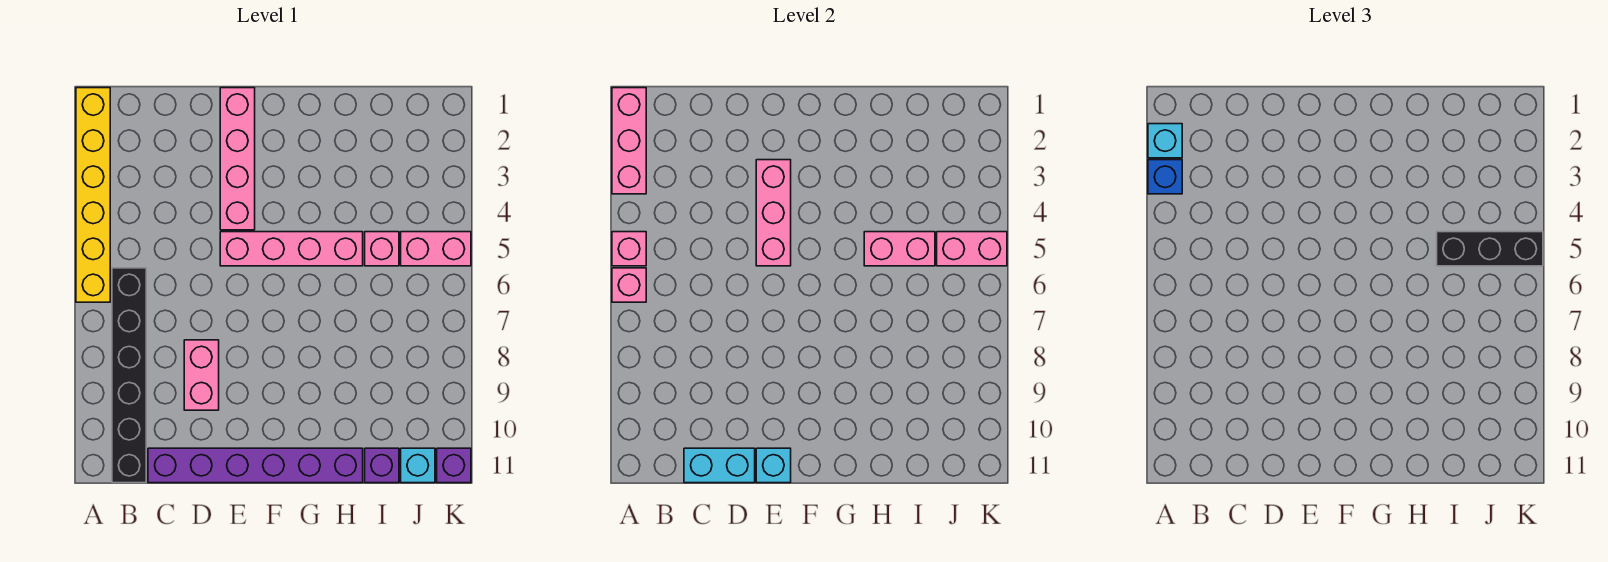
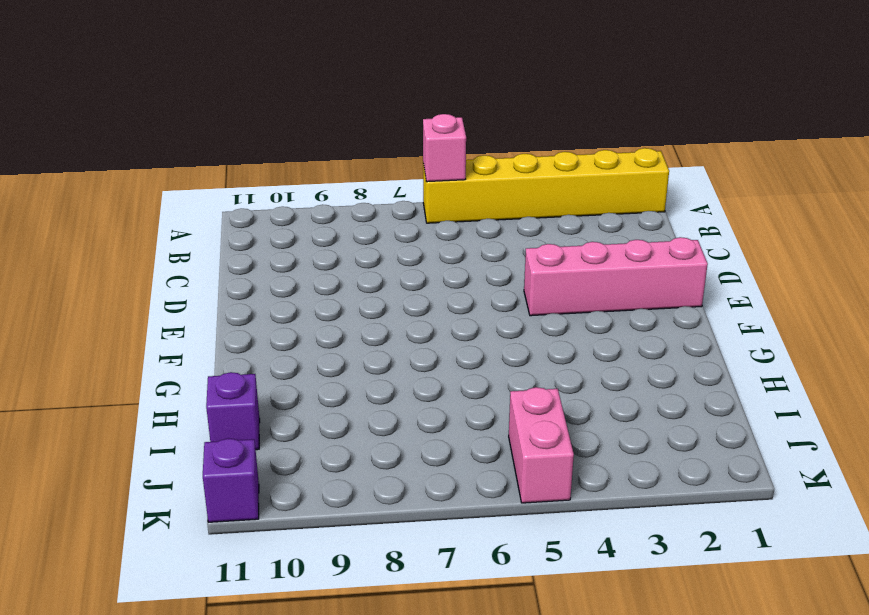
none -> black brick B6:B11 level 1
none -> purple brick C11:H11 level 1
none -> pink brick D8:D9 level 1

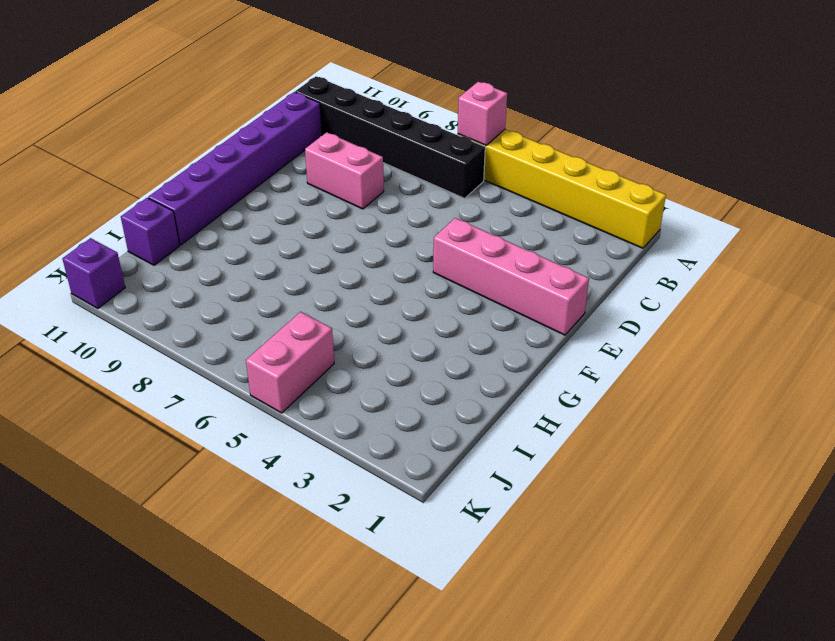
none -> pink brick E5:H5 level 1
none -> pink brick I5 level 1
none -> cyan brick J11 level 1

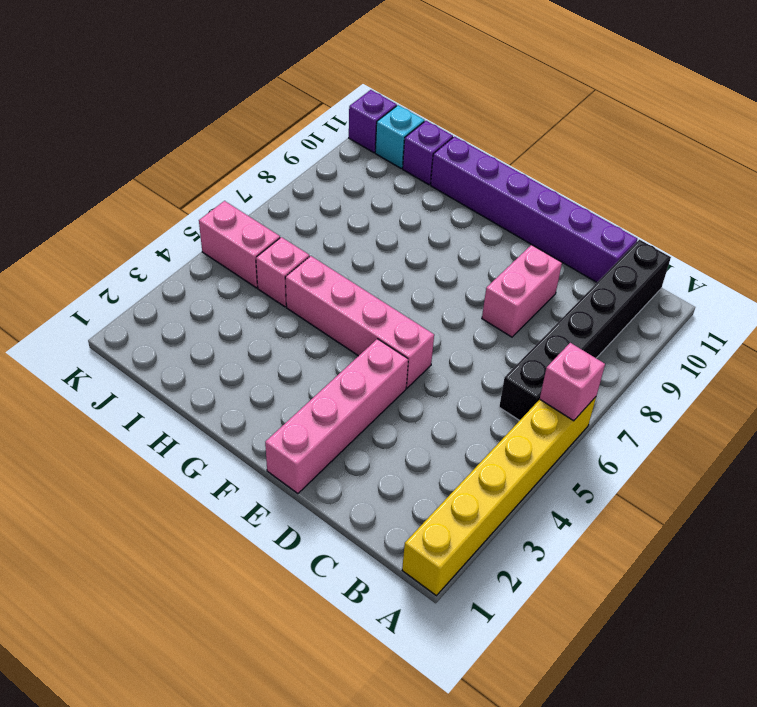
none -> pink brick A1:A3 level 2
none -> pink brick A5 level 2
none -> cyan brick C11:D11 level 2

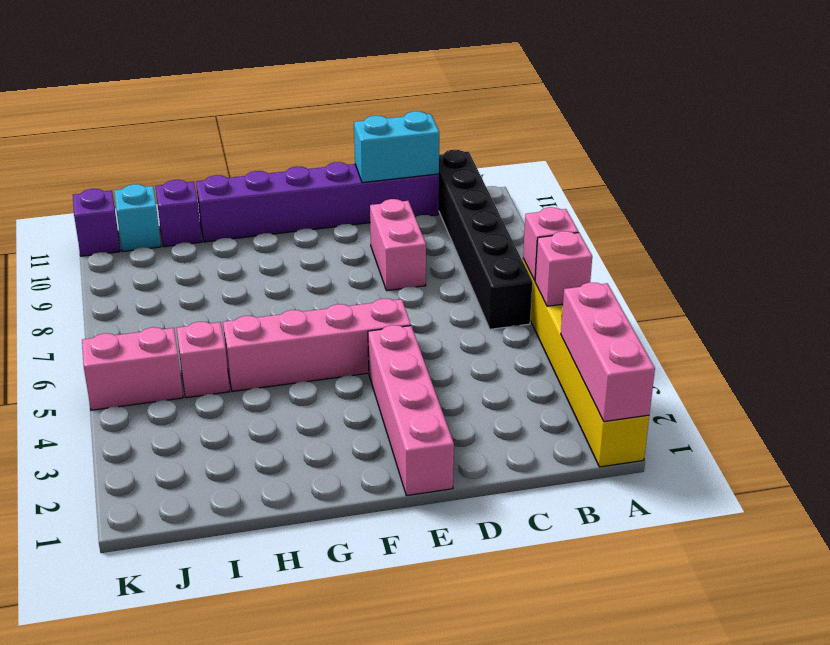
none -> pink brick E3:E5 level 2
none -> cyan brick E11 level 2
none -> pink brick H5:I5 level 2

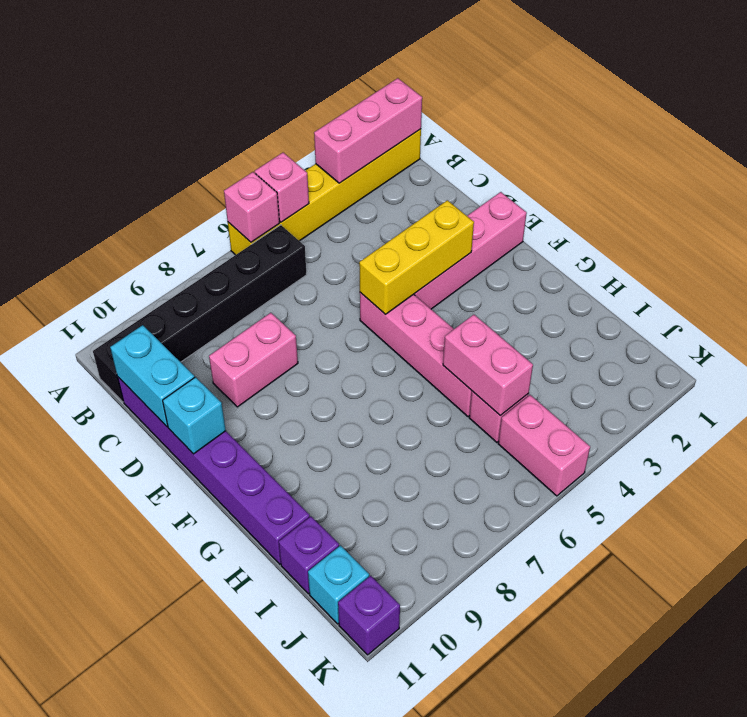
yellow brick E3:E5 level 2 -> pink brick E3:E5 level 2
none -> pink brick J5:K5 level 2
none -> cyan brick A2 level 3
none -> blue brick A3 level 3

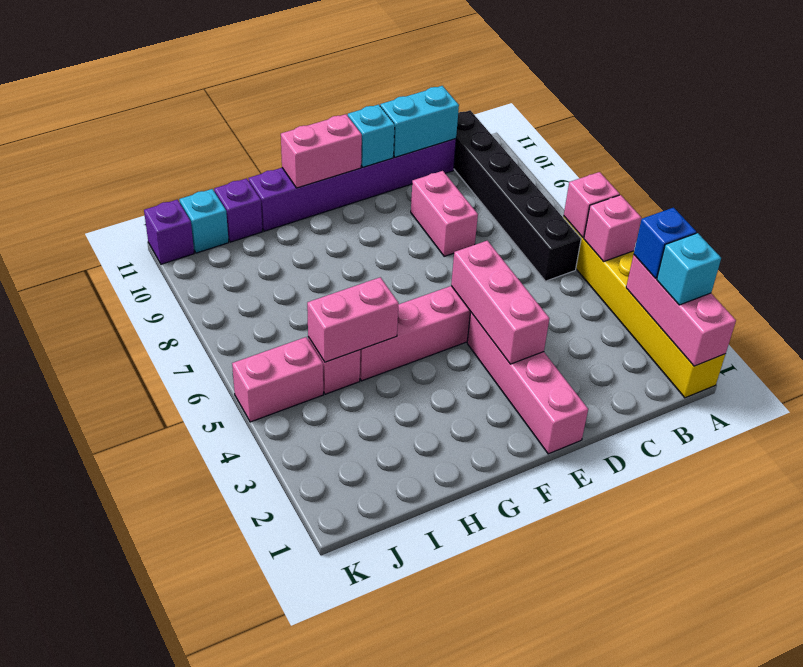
pink brick F11:G11 level 2 -> pink brick J5:K5 level 2
none -> black brick I5:K5 level 3

